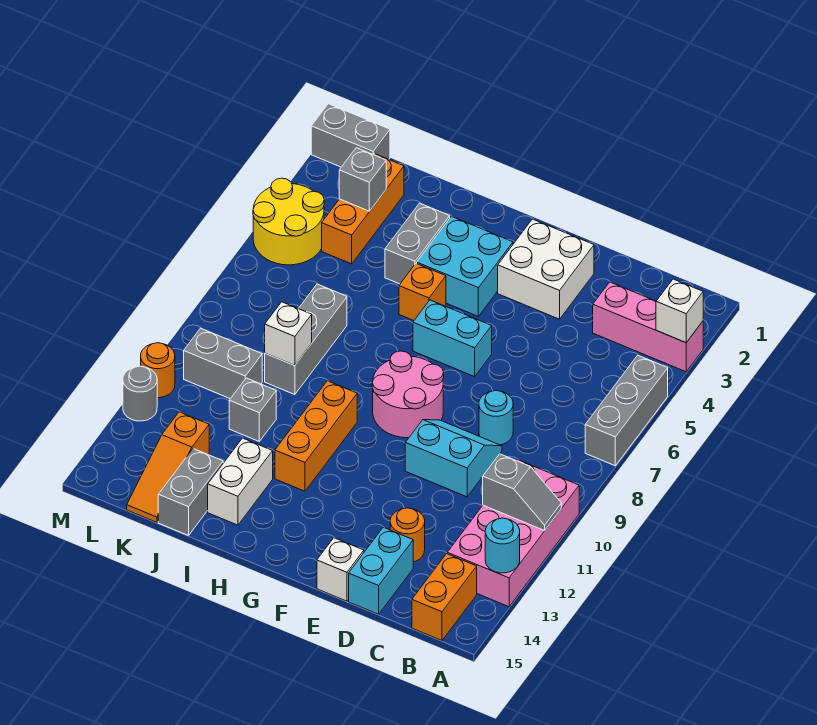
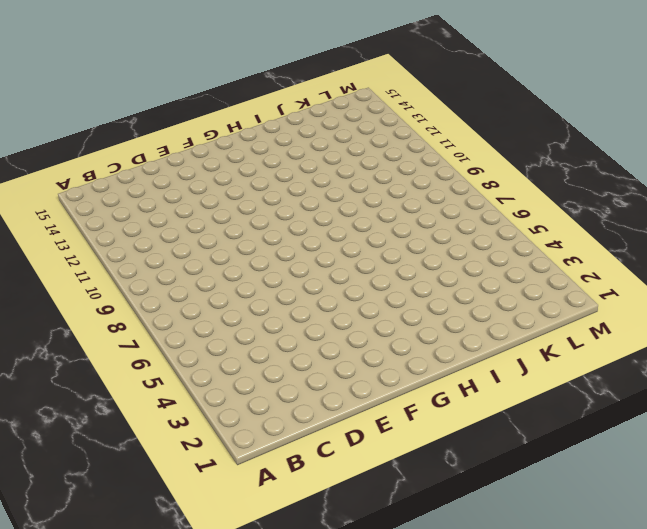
none -> pink brick A3:C3 level 1
none -> grey brick A5:A7 level 1
none -> pink brick A10:B13 level 1
none -> orange brick B14:B15 level 1

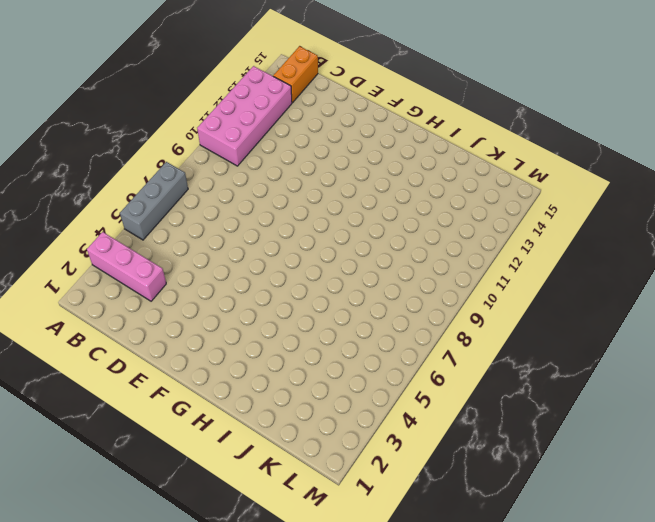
none -> cyan round brick D8 level 1
none -> cyan slope D9:E10 level 1 top 10
none -> orange round brick D13 level 1
none -> cyan brick D14:D15 level 1

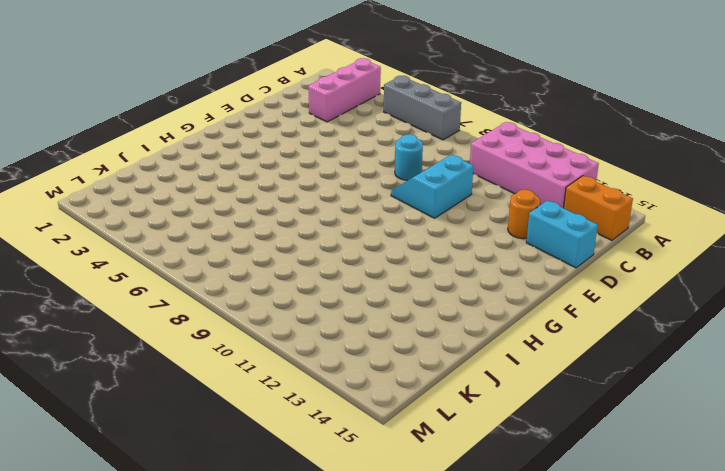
none -> white brick E2:F3 level 1
none -> white brick E15 level 1
none -> cyan brick F6:G6 level 1
none -> pink round brick F8:G9 level 1

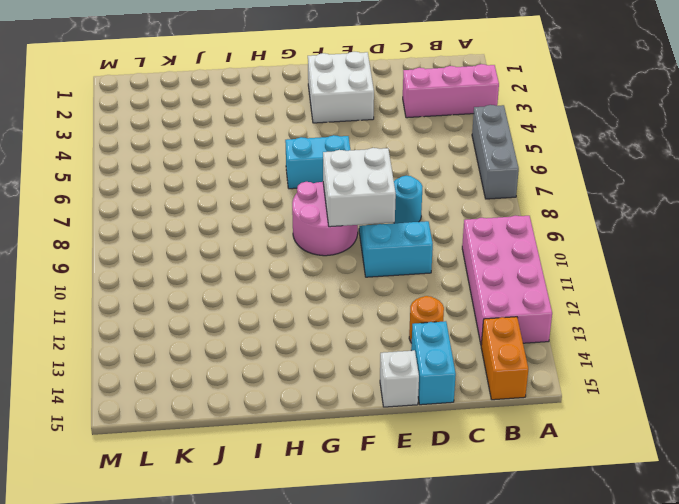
white brick E8:F9 level 2 -> none
none -> cyan brick G3:H4 level 1
none -> orange brick H5 level 1
none -> orange brick H10:H12 level 1
none -> grey brick I3:I4 level 1

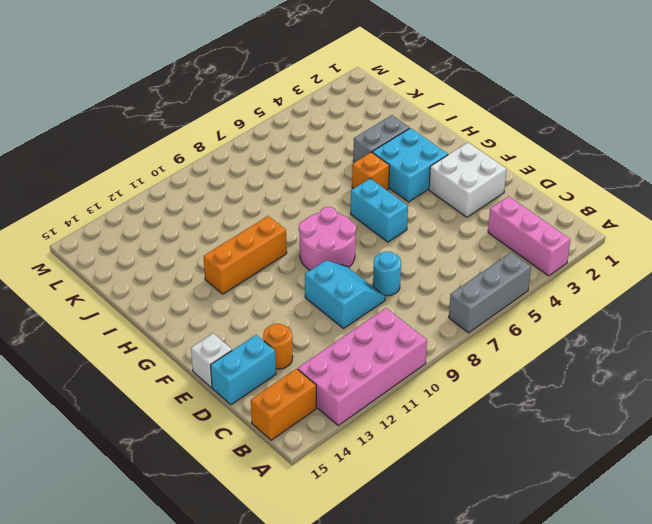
none -> white brick I13:I14 level 1
none -> grey brick J7:J9 level 1
none -> grey brick J11 level 1
none -> grey brick J14:J15 level 1

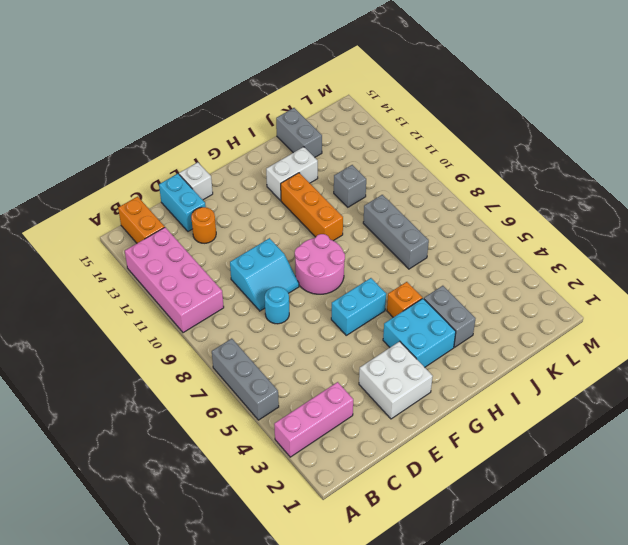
white brick H13:I13 level 1 -> white brick I13:I14 level 1
none -> orange brick K2:K4 level 1
none -> grey brick K10:L10 level 1
none -> orange slope K13:K15 level 1 top 13
none -> grey brick L1:M1 level 1

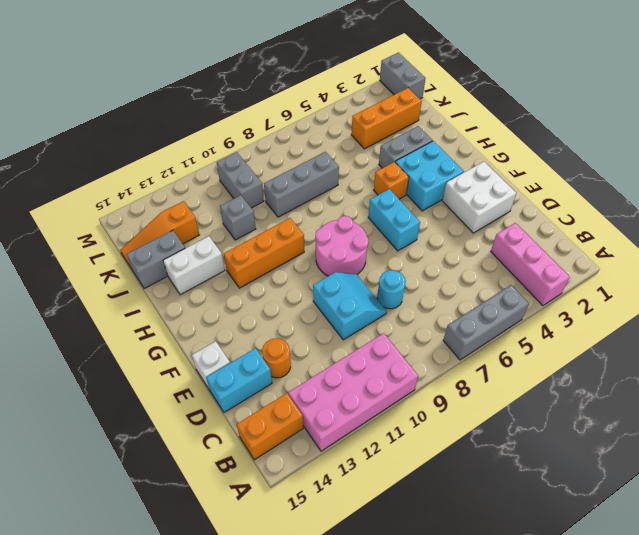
none -> yellow round brick L4:M5 level 1
none -> orange round brick M11 level 1
none -> grey round brick M12 level 1
none -> white brick A3 level 2

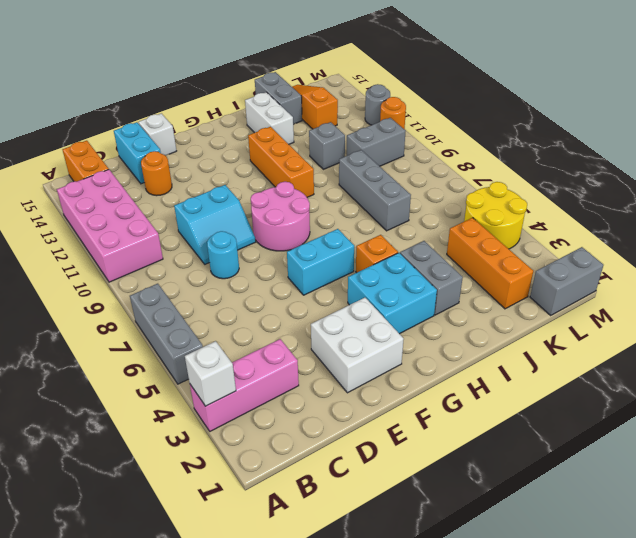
none -> grey slope A11:B11 level 2 top B
none -> cyan round brick A13 level 2
none -> white brick J9 level 2
none -> grey brick K3 level 2

